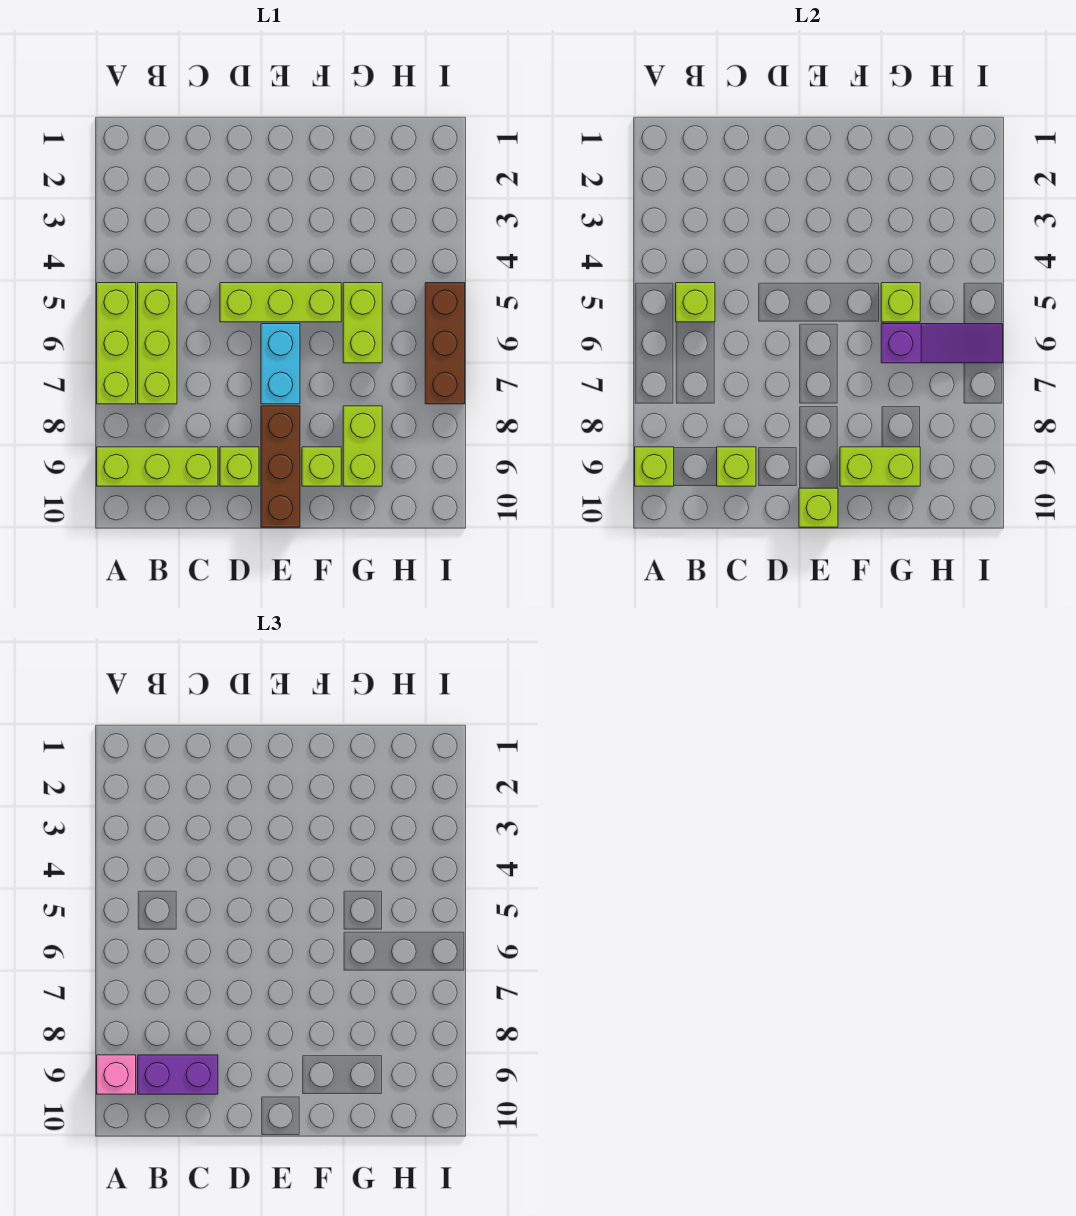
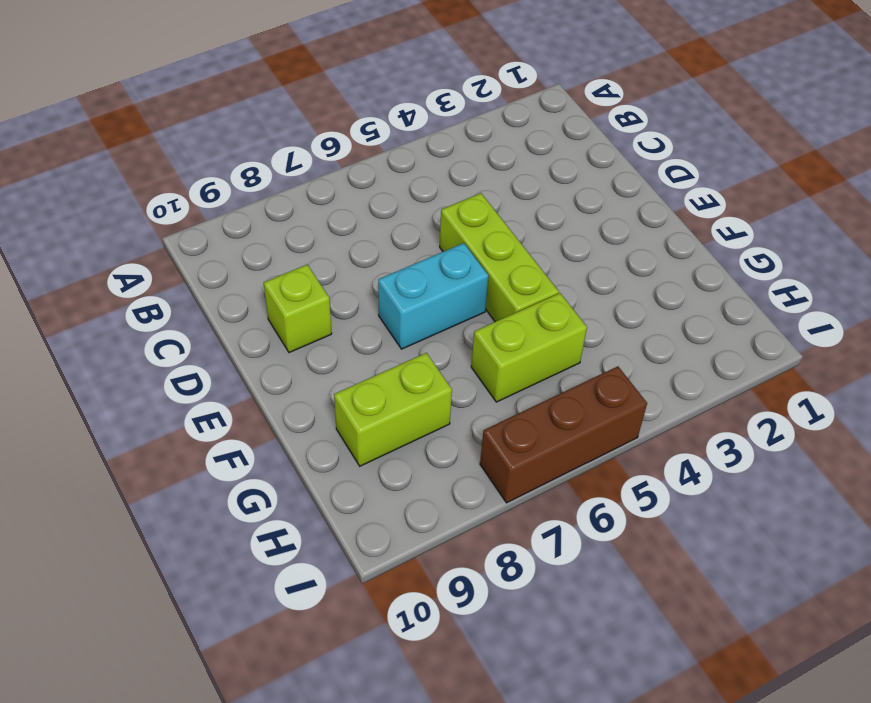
none -> lime brick A5:A7 level 1
none -> lime brick A9:C9 level 1
none -> lime brick B5:B7 level 1

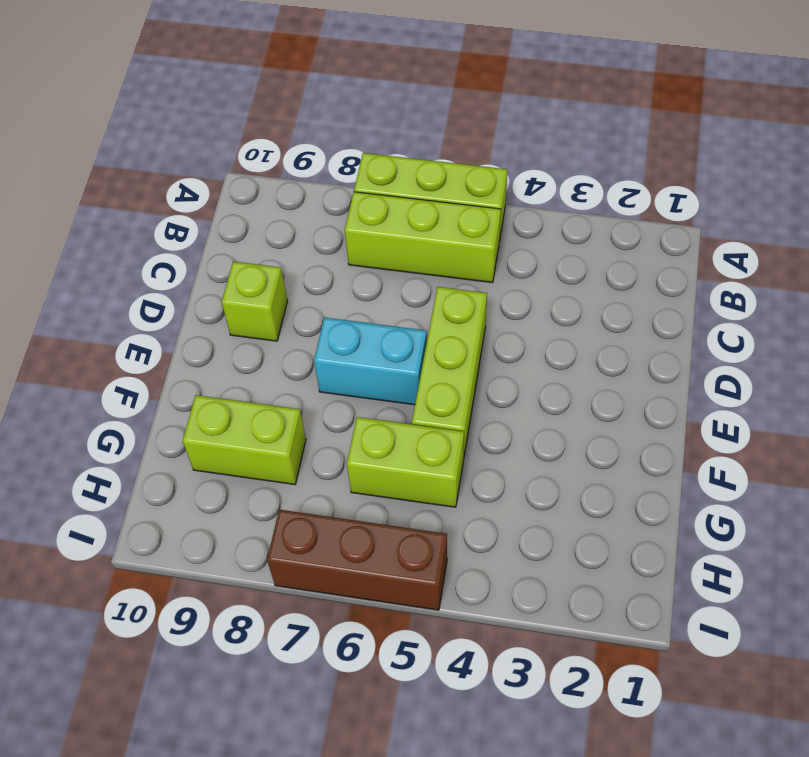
none -> lime brick A9:C9 level 1
none -> brown brick E8:E10 level 1
none -> lime brick F9 level 1

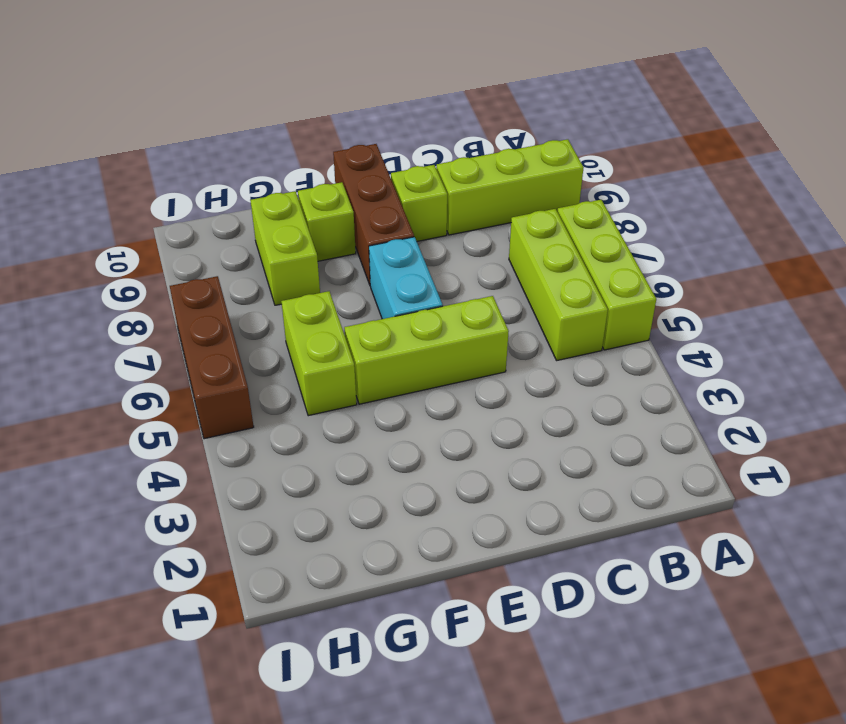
none -> lime brick A9 level 2
none -> lime brick B5 level 2
none -> lime brick C9 level 2

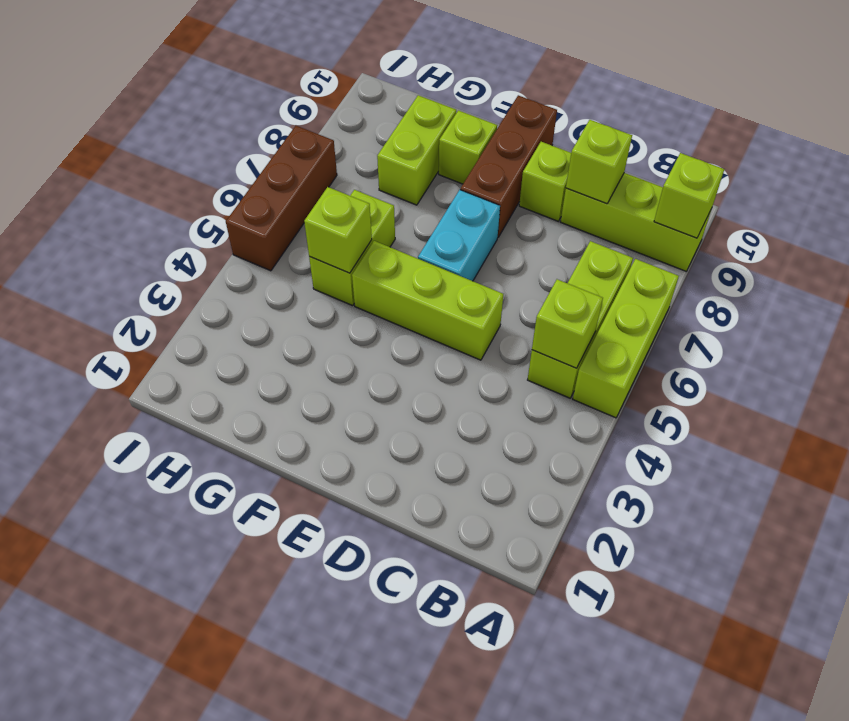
none -> lime brick E10 level 2
none -> lime brick F9:G9 level 2
none -> purple slope G6:I6 level 2 top G

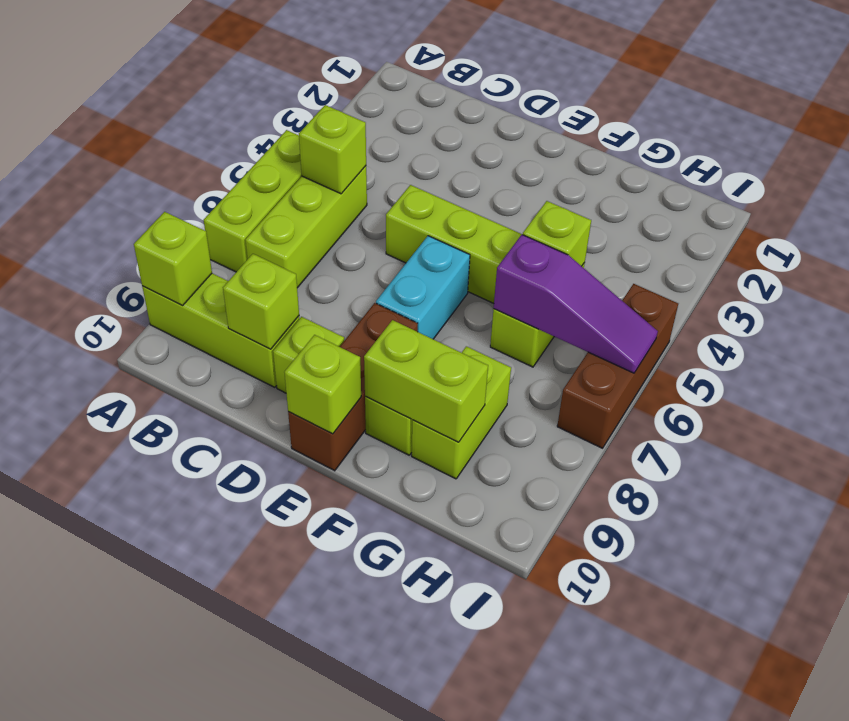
none -> pink brick A9 level 3
none -> purple brick B9:C9 level 3

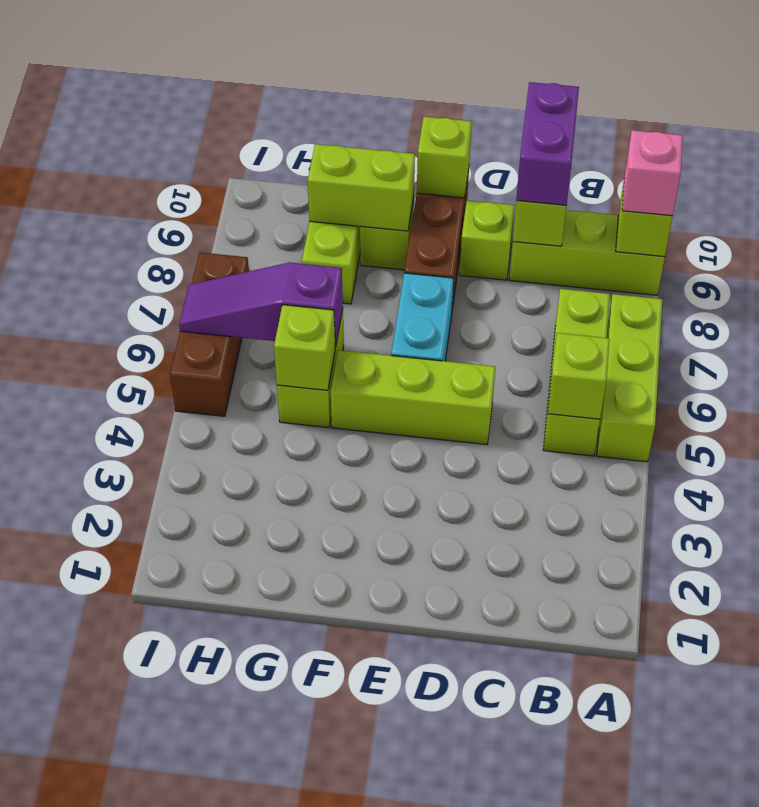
purple brick C9:C10 level 3 -> purple brick B9:C9 level 3

